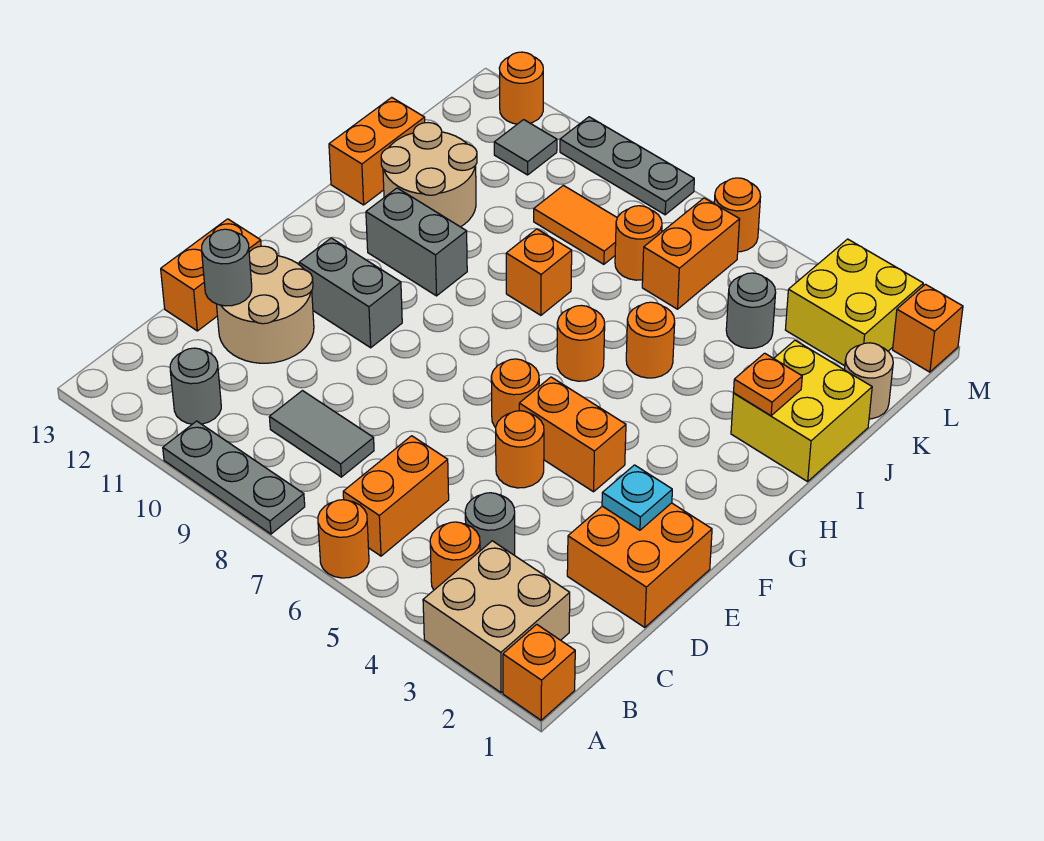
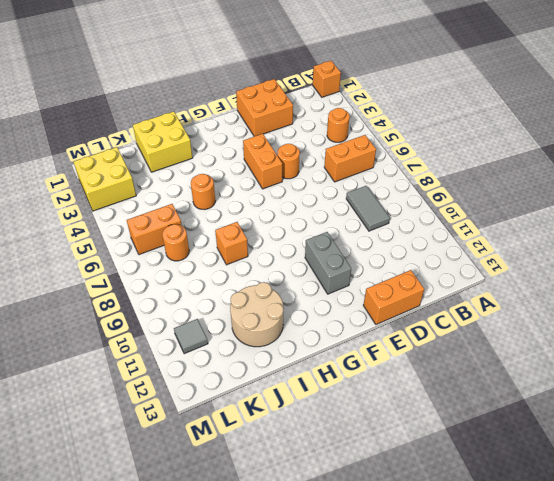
none -> tan brick A2:B3 level 1
none -> orange round brick A6 level 1
none -> grey plate A8:A10 level 1
none -> grey round brick B11 level 1

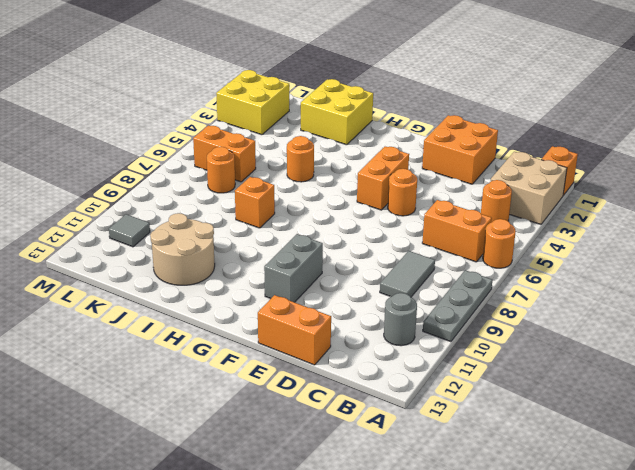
none -> grey round brick C4 level 1
none -> tan round brick D11:E12 level 1
none -> orange round brick F6 level 1
none -> orange round brick H6 level 1

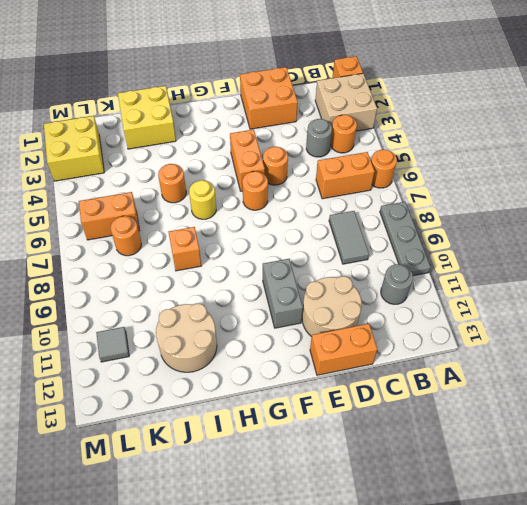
yellow round brick H6 level 1 -> orange round brick H6 level 1
none -> grey brick H10:H11 level 1
none -> orange brick I13:J13 level 1
none -> tan round brick K1 level 1
none -> grey round brick K4 level 1

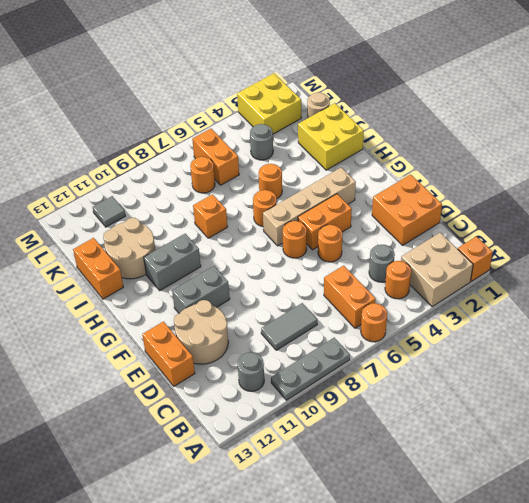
tan brick G3:G6 level 1 -> none
none -> orange tile K8:K9 level 1
none -> orange brick M1 level 1
none -> orange round brick M6 level 1
none -> grey plate M8:M10 level 1

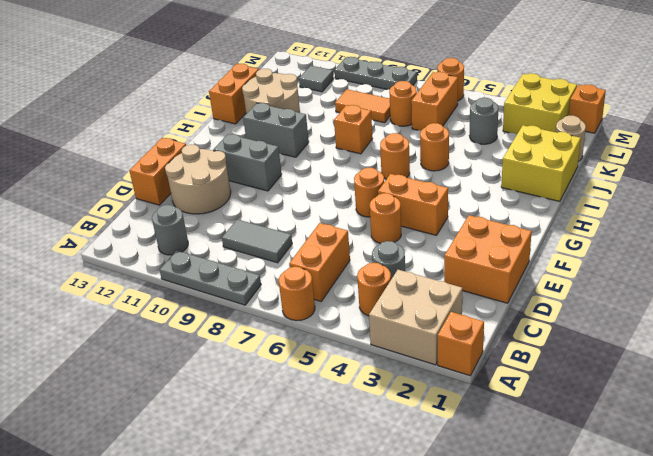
none -> orange round brick M12 level 1
none -> grey round brick D12 level 2
none -> cyan plate E2 level 2
none -> orange plate I2 level 2

